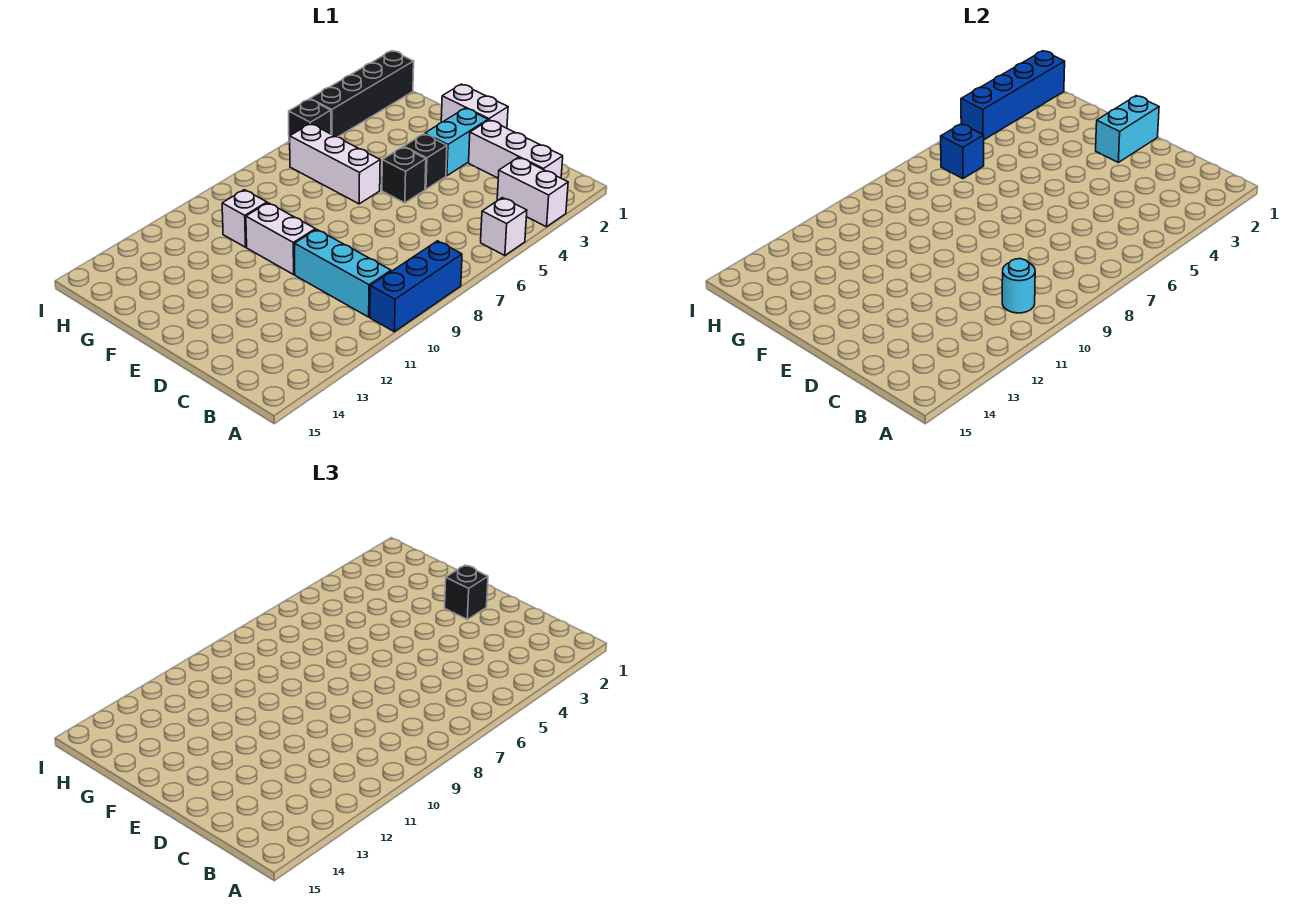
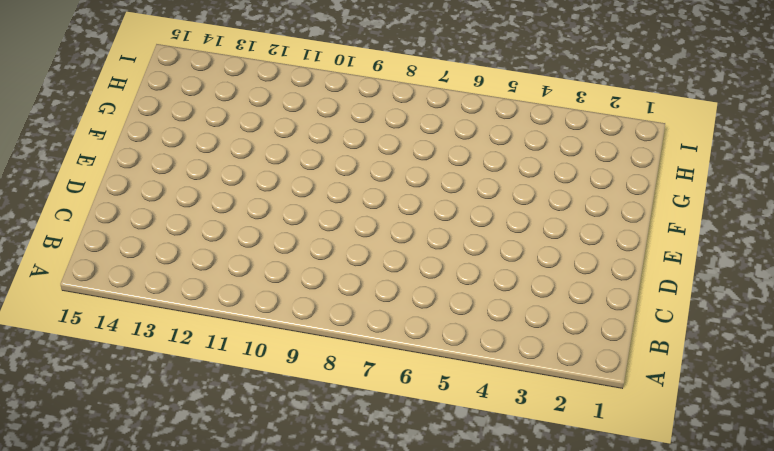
none -> white brick A3:B3 level 1
none -> white brick A5 level 1
none -> blue brick A8:A10 level 1

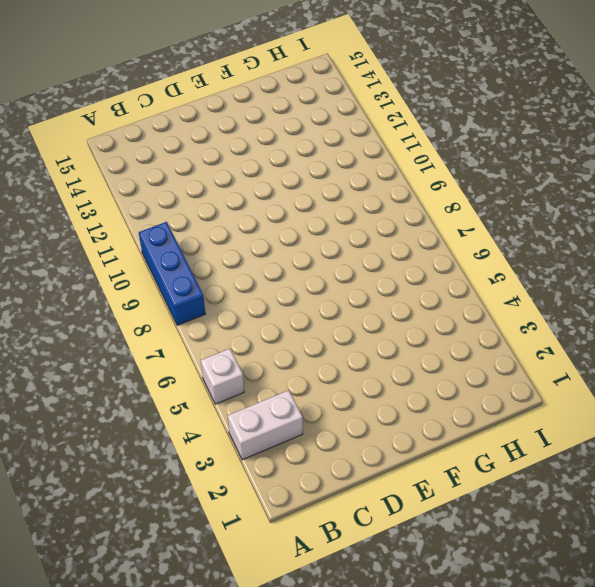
none -> white brick B2:D2 level 1
none -> cyan brick B10:D10 level 1
none -> white brick E1:F1 level 1

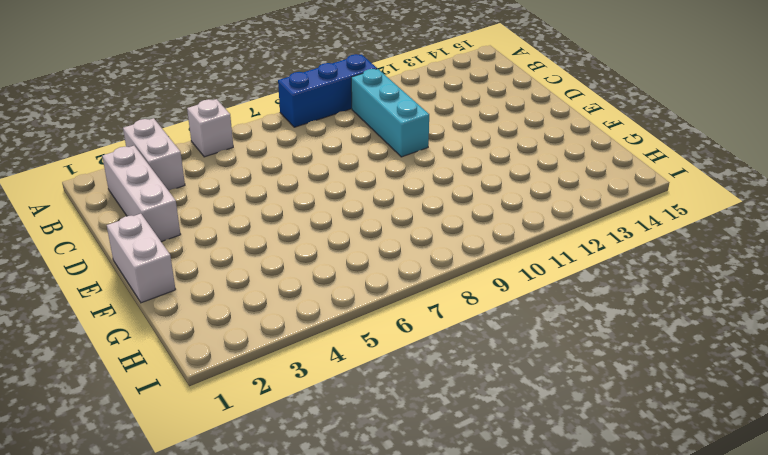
none -> cyan brick E2:E3 level 1
none -> black brick E4 level 1
none -> black brick E5 level 1

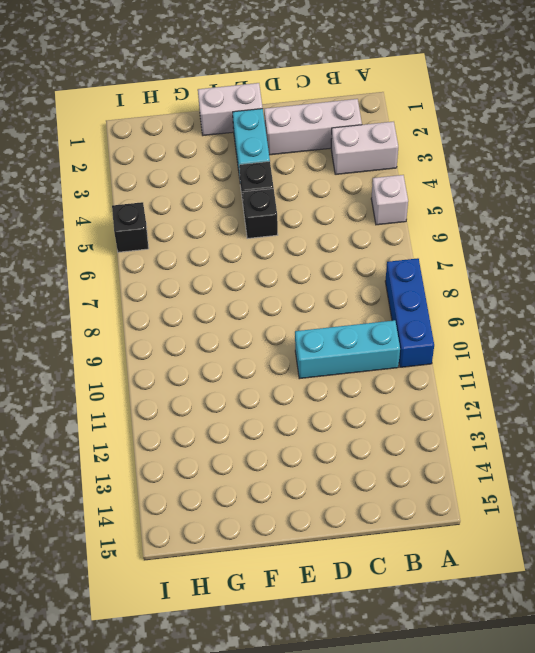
none -> white brick E10:F10 level 1
none -> white brick F6:H6 level 1
none -> white brick G10 level 1

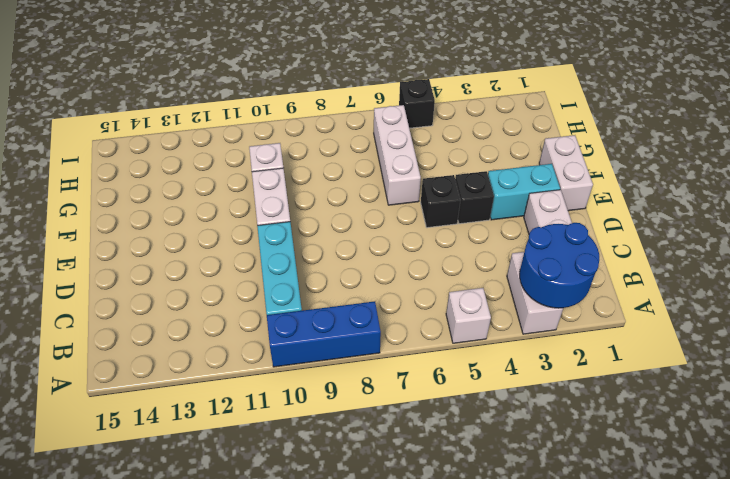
blue round brick A2:B3 level 2 -> none
none -> black brick I1:I4 level 1
none -> cyan round brick B10 level 2
none -> cyan brick E1:E2 level 2

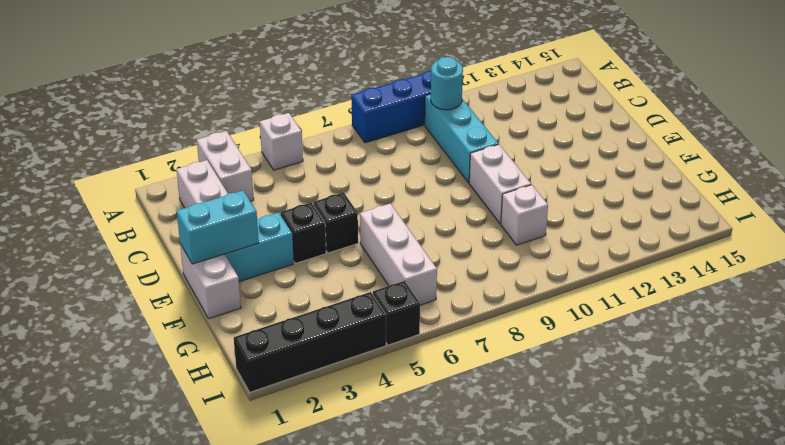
none -> blue brick H6 level 2
none -> blue brick I1:I4 level 2
none -> black brick E2 level 3

